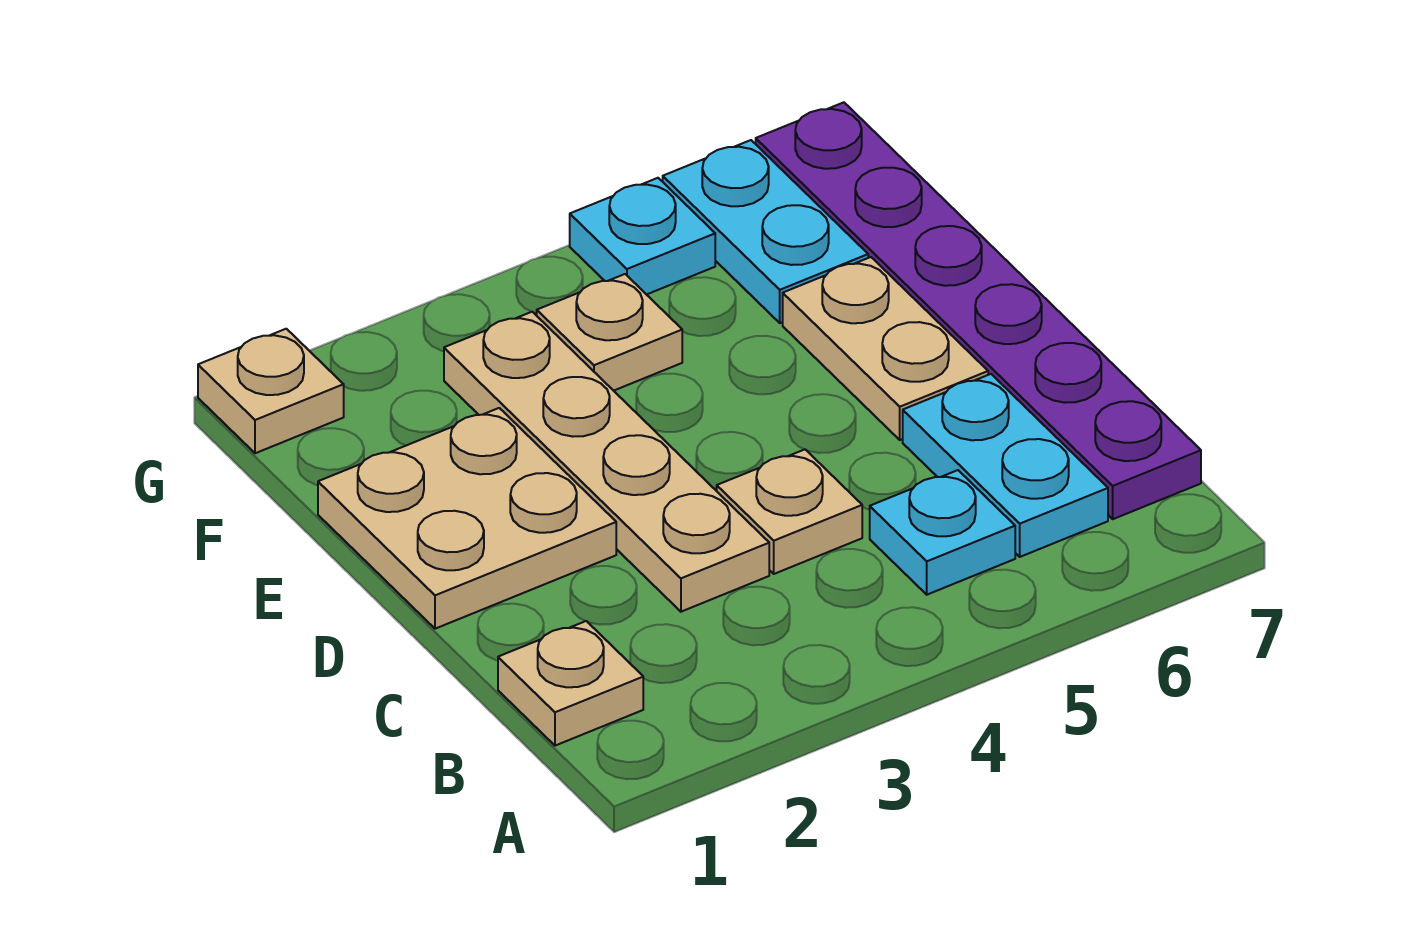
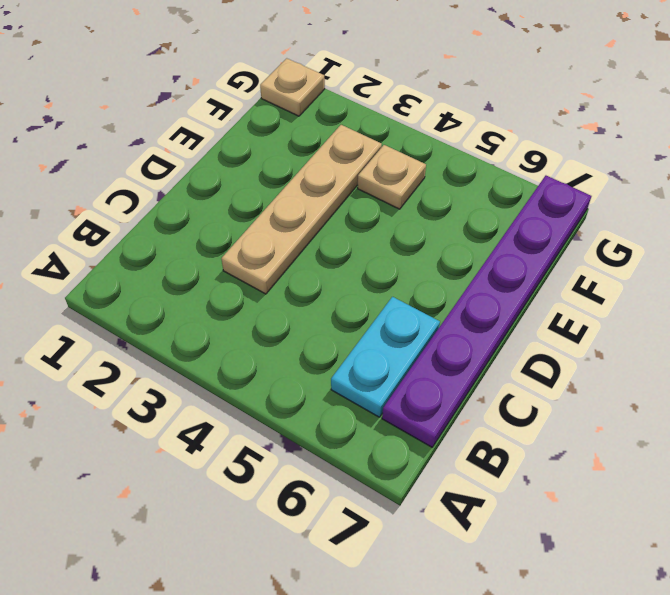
none -> tan plate B1 level 1
none -> cyan plate B5 level 1
none -> tan plate C4 level 1

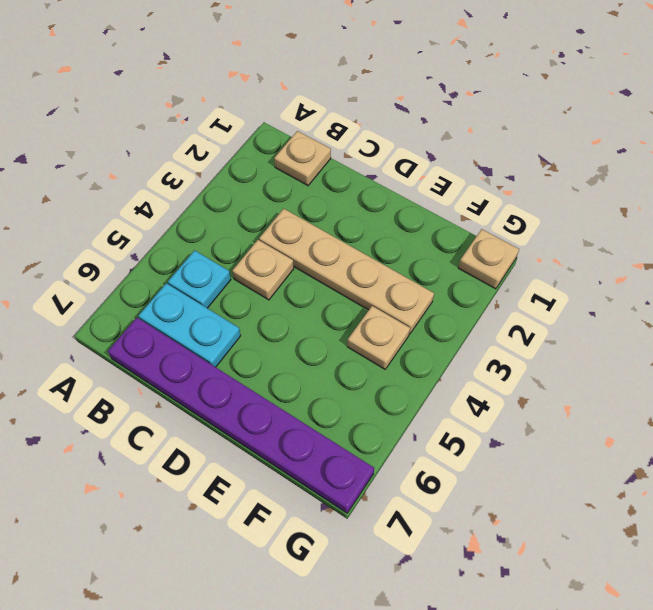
none -> tan plate D1:E2 level 1
none -> tan plate D6:E6 level 1
none -> cyan plate F6:G6 level 1

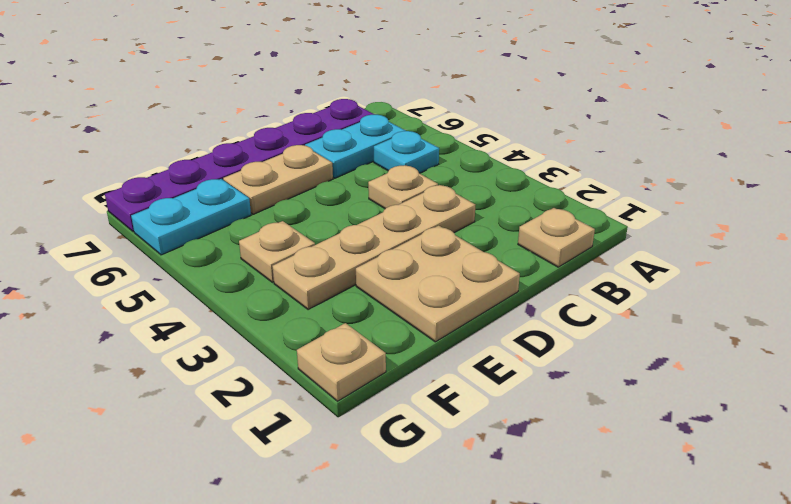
none -> cyan plate G5 level 1

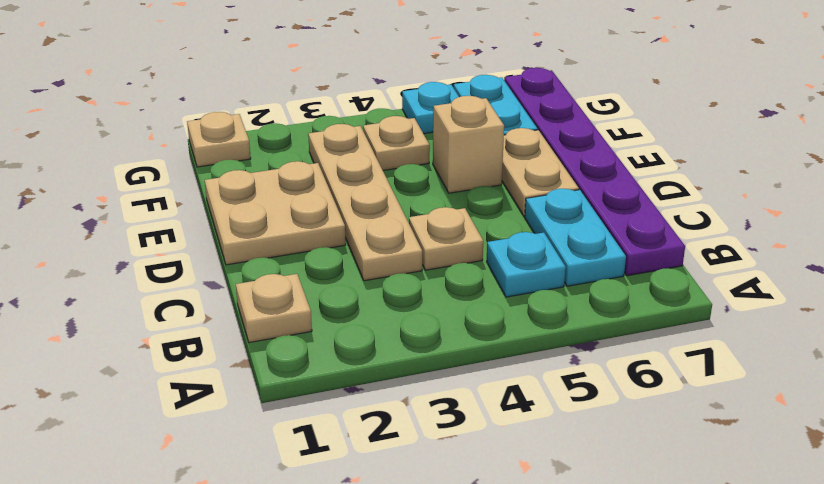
tan brick E5 level 1 -> none

